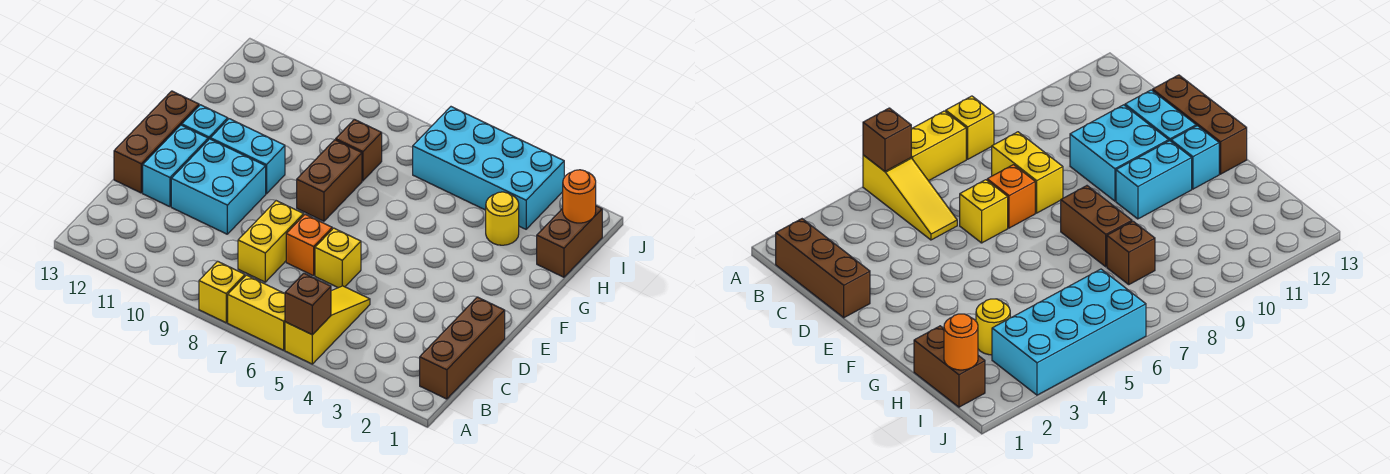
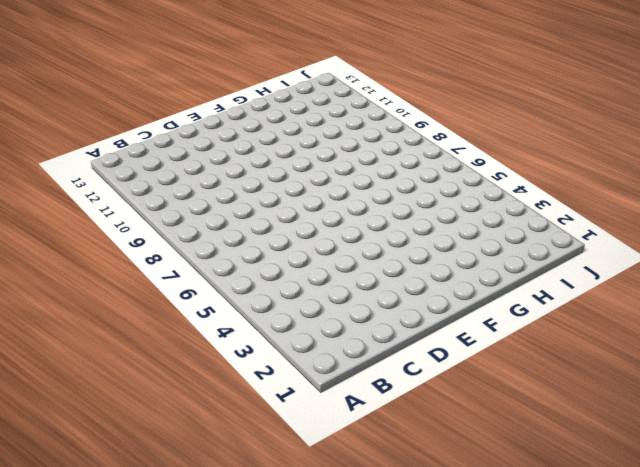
none -> yellow slope A5:C5 level 1 top A
none -> yellow brick A6:A7 level 1
none -> yellow brick A8 level 1

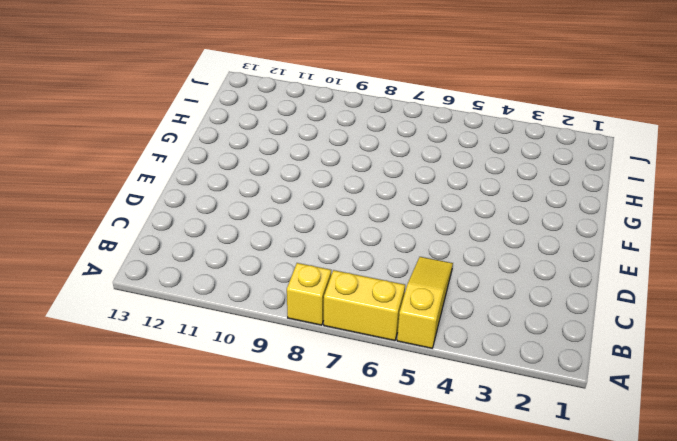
none -> brown brick B1:D1 level 1
none -> yellow brick C8:D8 level 1
none -> yellow brick D6 level 1

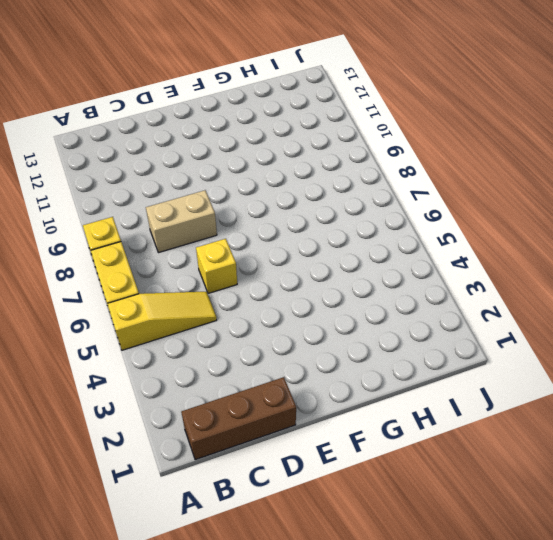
tan brick C8:D8 level 1 -> yellow brick C8:D8 level 1
none -> orange brick D7 level 1
none -> cyan brick D10:E11 level 1
none -> cyan brick D12:E12 level 1

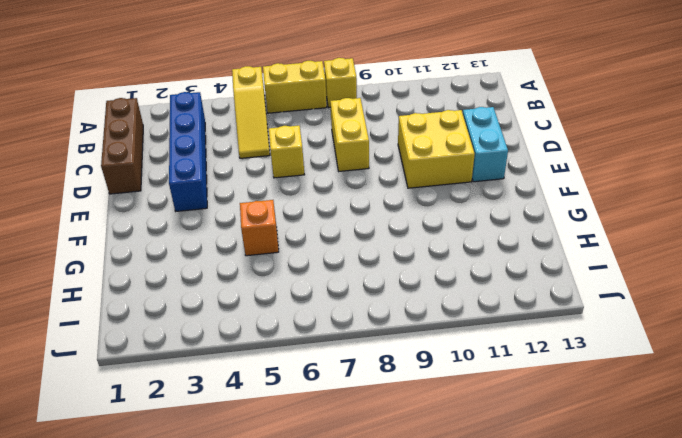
blue brick B3:E3 level 1 -> none
yellow brick D10:E11 level 1 -> cyan brick D10:E11 level 1
orange brick G5 level 1 -> orange brick D7 level 1
none -> brown brick D13:F13 level 1
none -> brown brick F8:G8 level 1
none -> cyan brick F10:F11 level 1

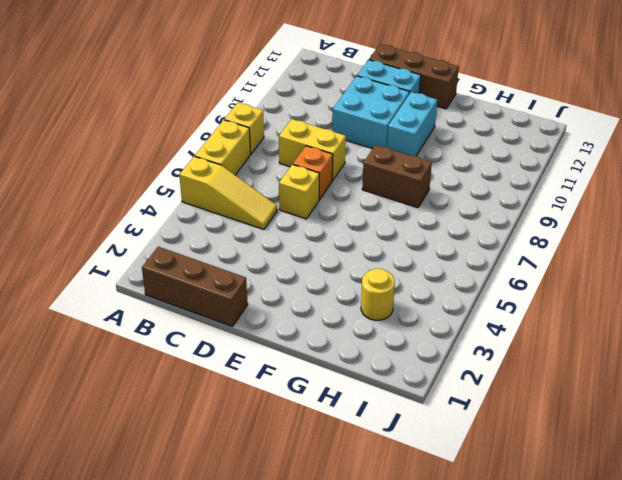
none -> cyan brick F12 level 1
none -> brown brick H1:I1 level 1
none -> brown brick H8 level 1

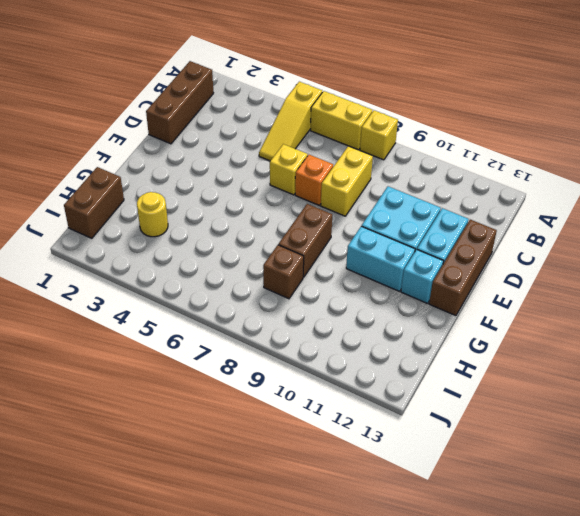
none -> cyan brick I3:J6 level 1
none -> brown brick A5 level 2
none -> orange round brick I1 level 2

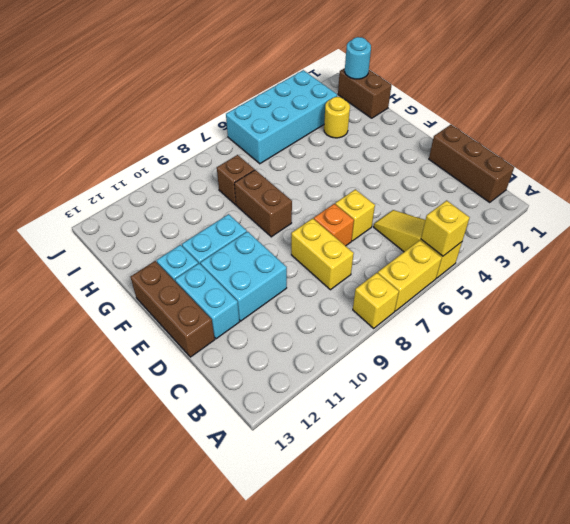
yellow brick A5 level 2 -> brown brick A5 level 2
cyan round brick I1 level 2 -> orange round brick I1 level 2

